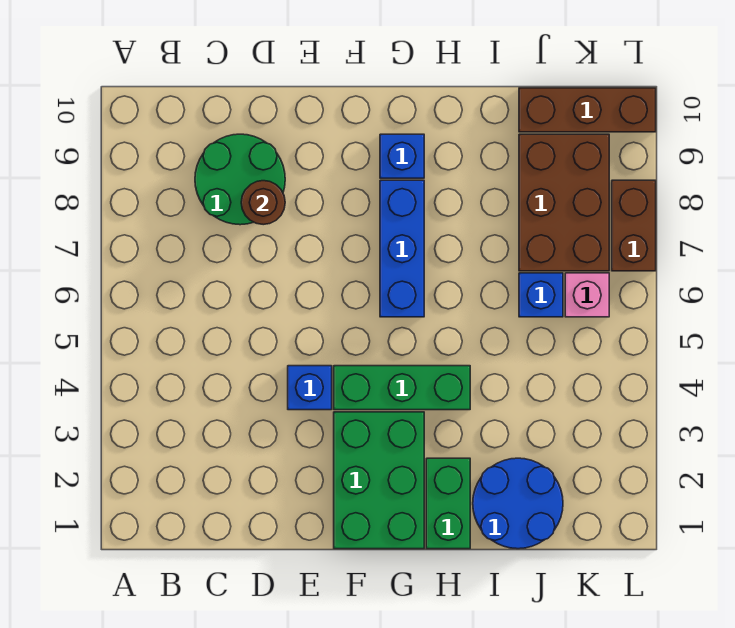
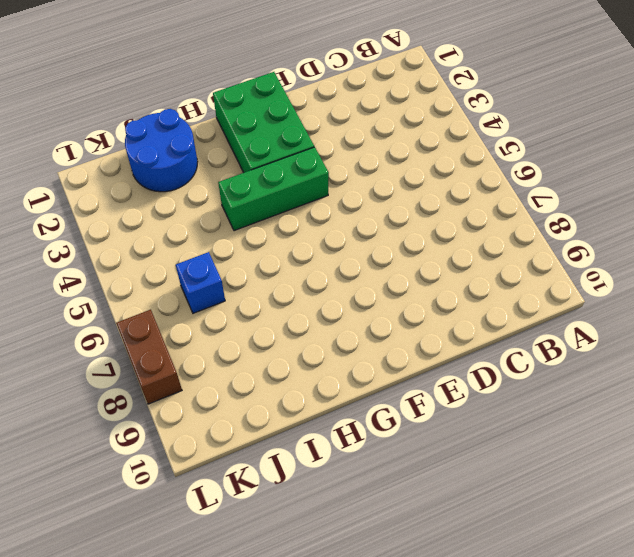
none -> green round brick C8:D9 level 1
none -> blue brick E4 level 1
none -> blue brick G6:G8 level 1

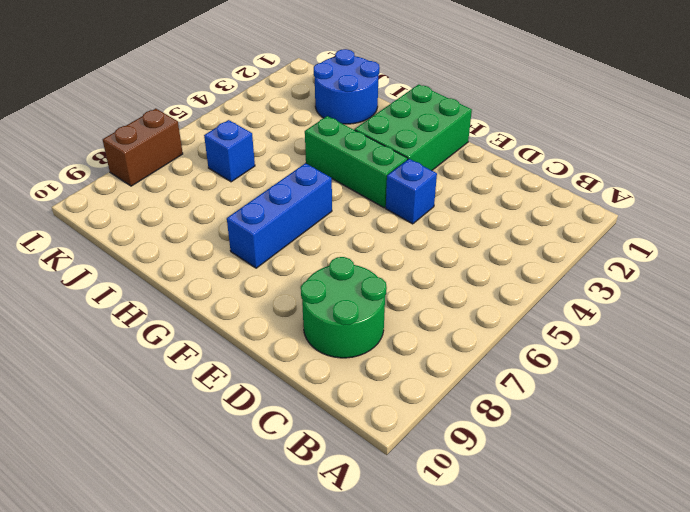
none -> blue brick G9 level 1
none -> green brick H1:H2 level 1
none -> brown brick J7:K9 level 1

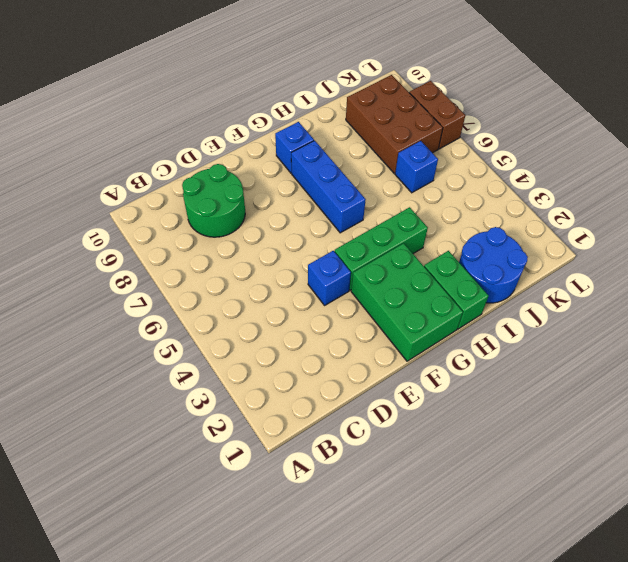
none -> brown brick J10:L10 level 1
none -> pink brick K6 level 1
none -> brown round brick D8 level 2

